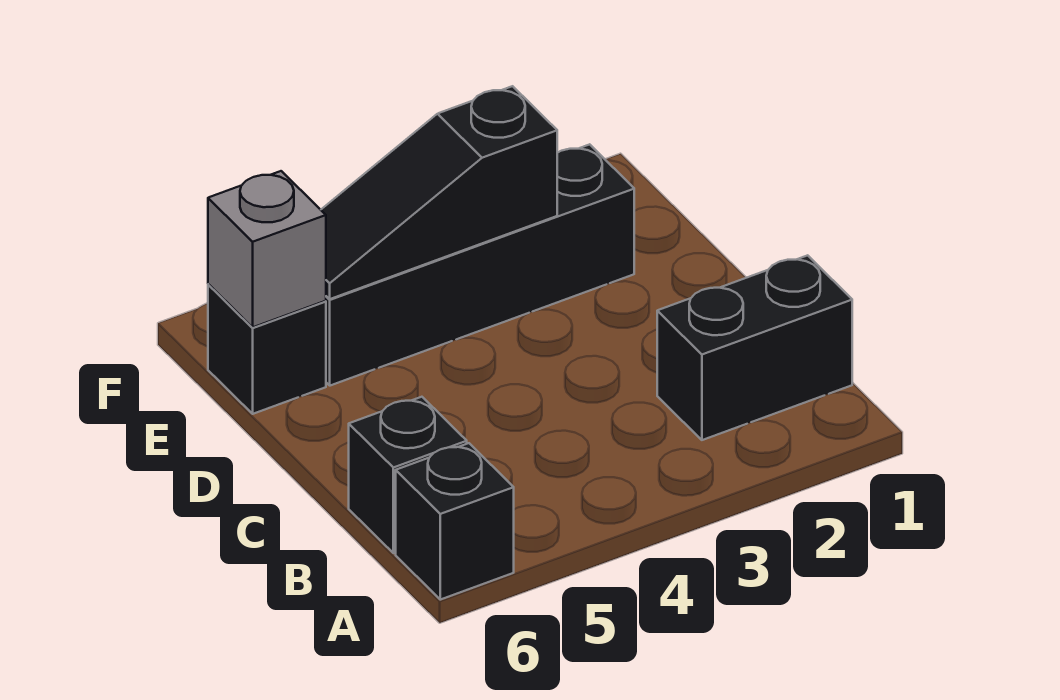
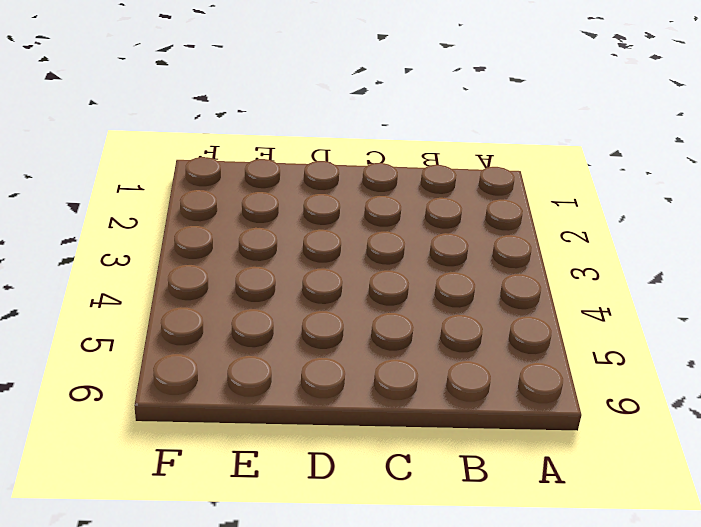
none -> black brick A6 level 1
none -> black brick B1:B2 level 1

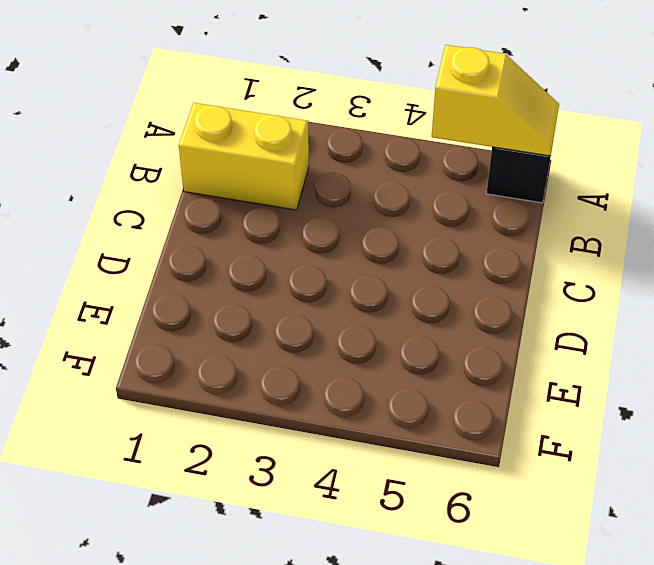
yellow slope A5:A6 level 2 top 5 -> none
yellow brick B1:B2 level 1 -> black brick B1:B2 level 1
none -> black brick B6 level 1
none -> black brick E2:E5 level 1

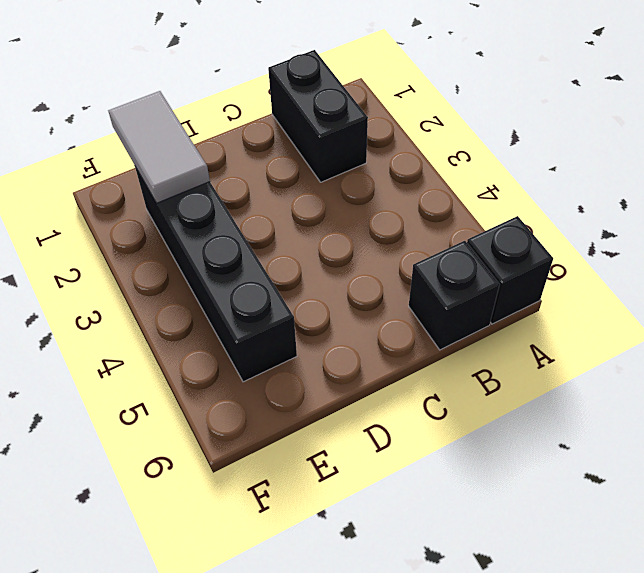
grey tile E1:E2 level 2 -> none
none -> black brick E6 level 1
none -> black slope E3:E5 level 2 top 3

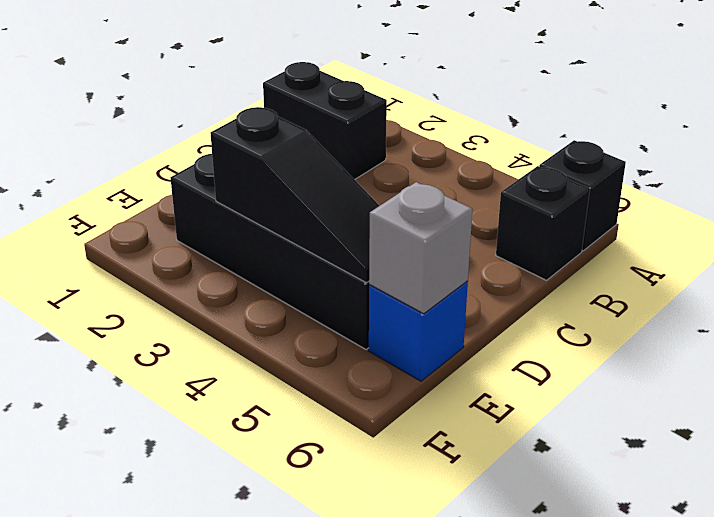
blue brick E6 level 1 -> black brick E6 level 1

